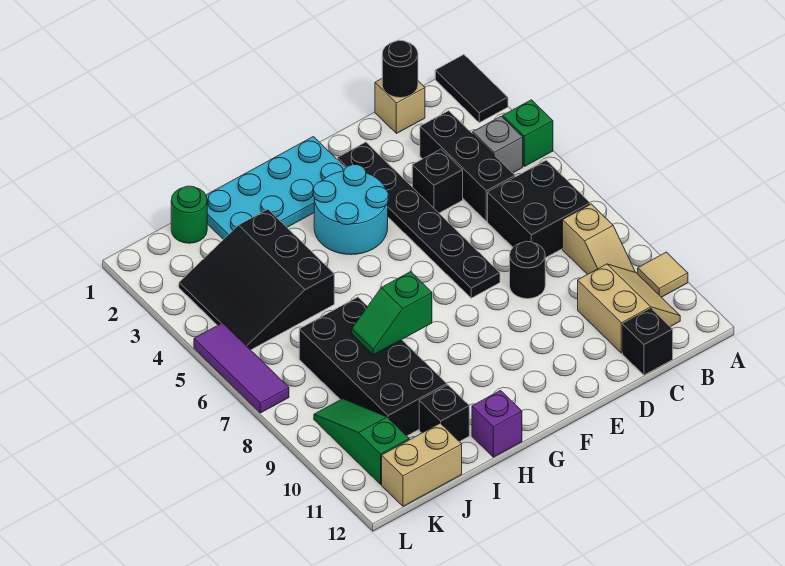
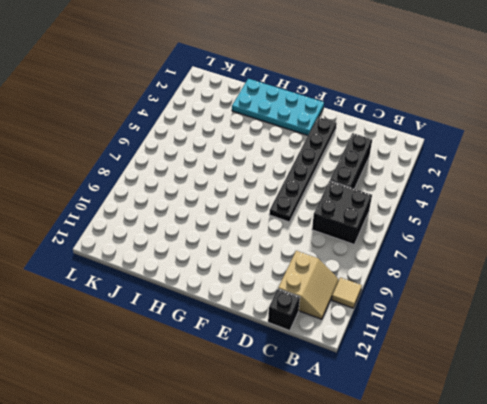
none -> black tile A1:A2 level 1
none -> green brick A4 level 1
none -> grey brick B4 level 1

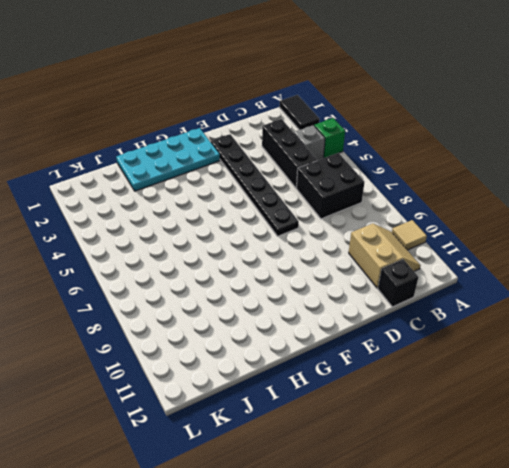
none -> tan slope B8:B9 level 1 top 8
none -> tan brick C1 level 1
none -> black brick D4 level 1

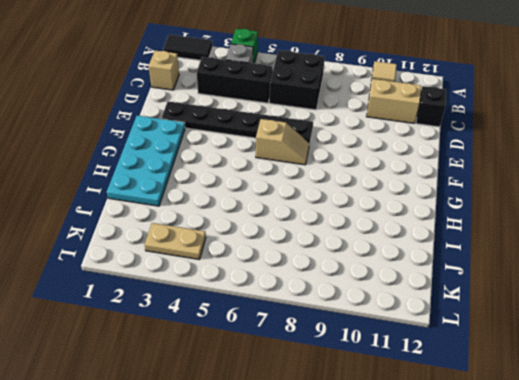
tan slope F6:F7 level 1 top 6 -> tan slope B8:B9 level 1 top 8
tan plate K3:K4 level 1 -> black slope I3:K5 level 1 top I
none -> black brick D4 level 1
none -> black round brick D8 level 1
none -> cyan round brick F3:G4 level 1

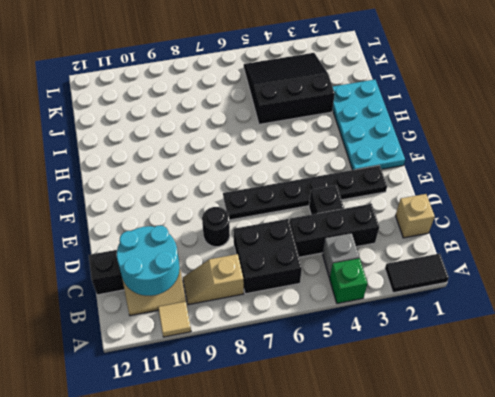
cyan round brick B10:C11 level 2 -> cyan round brick F3:G4 level 1
none -> purple brick H12 level 1
none -> black brick I7:J10 level 1
none -> black brick I11 level 1

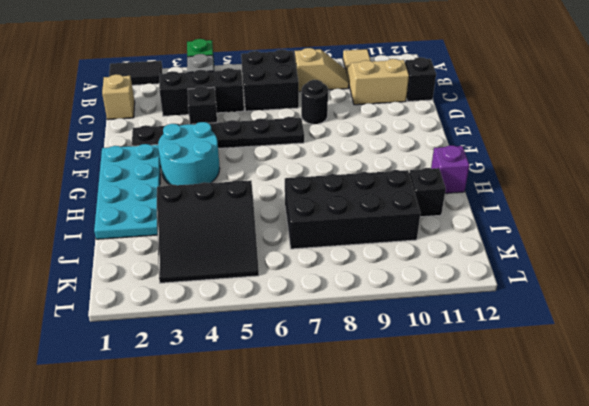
none -> green round brick J1 level 1
none -> tan brick J12:K12 level 1
none -> green slope K9:K11 level 1 top 11

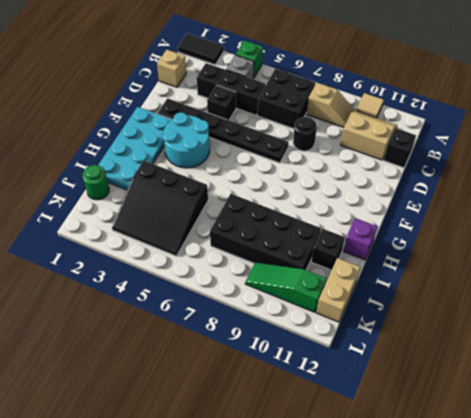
none -> purple tile L5:L7 level 1
none -> black round brick C1 level 2
none -> green slope H8:I8 level 2 top H

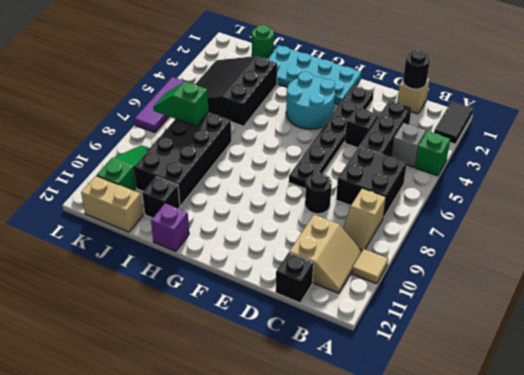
green slope J7:K7 level 2 top J -> green slope H8:I8 level 2 top H

